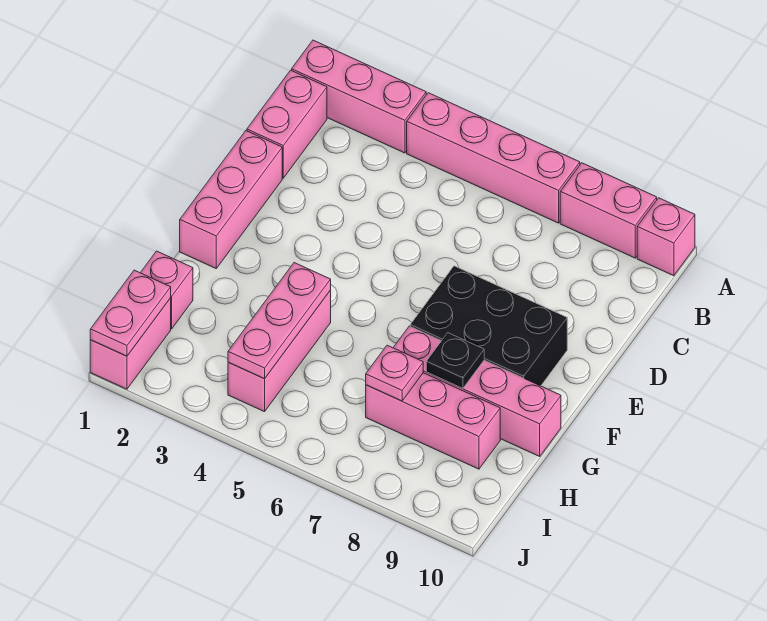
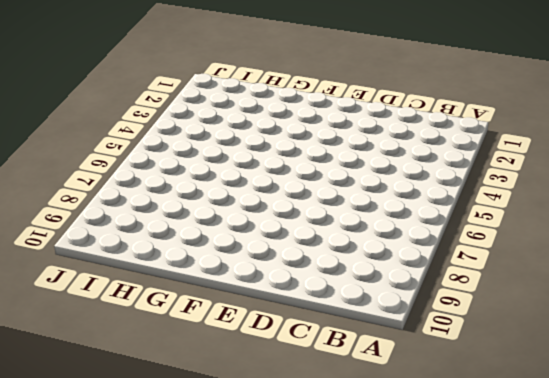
none -> pink brick A1:A3 level 1
none -> pink brick A4:A7 level 1
none -> pink brick A8:A9 level 1

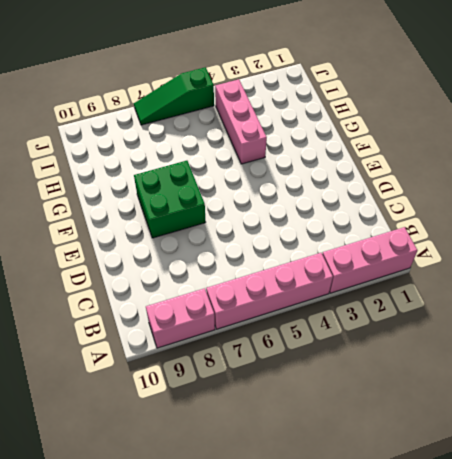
green brick E7:F8 level 1 -> black brick E7:F9 level 1
green slope J5:J7 level 1 top 5 -> none
none -> pink brick A10 level 1
none -> pink brick B1:C1 level 1
none -> pink brick D1:F1 level 1

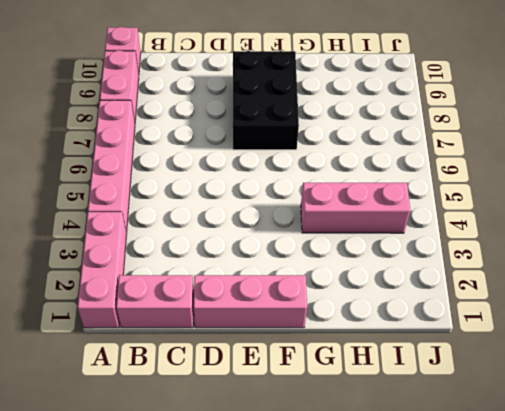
none -> pink brick G7:G10 level 1
none -> pink brick H1 level 1
none -> pink brick H7:H9 level 1

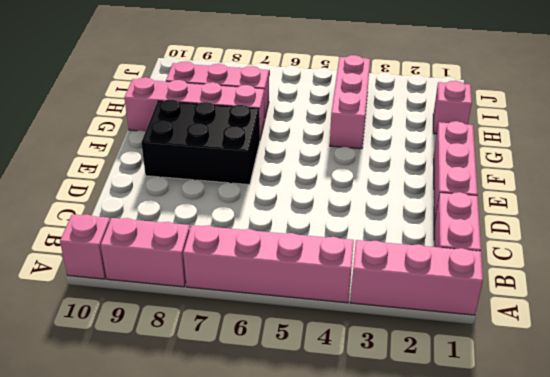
none -> pink brick I1:J1 level 1
none -> pink plate G4:I4 level 2
none -> black plate G8 level 2

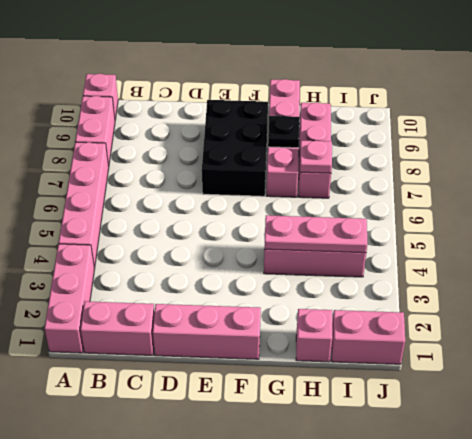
none -> pink plate I1:J1 level 2

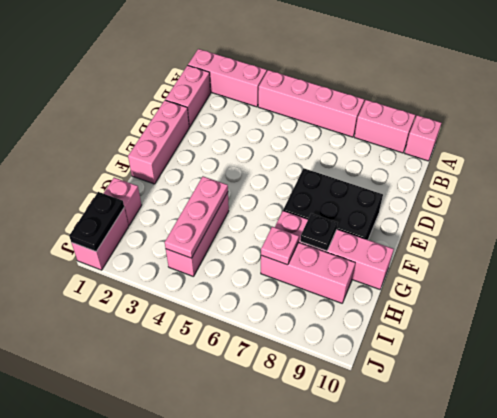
black plate I1:J1 level 2 -> pink plate I1:J1 level 2

